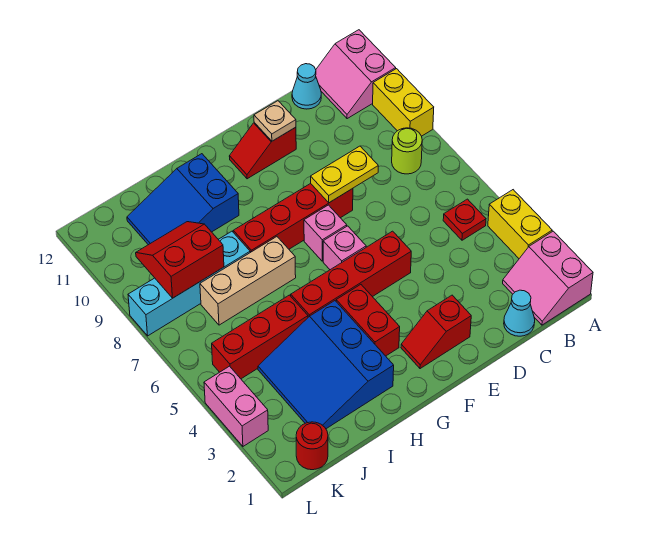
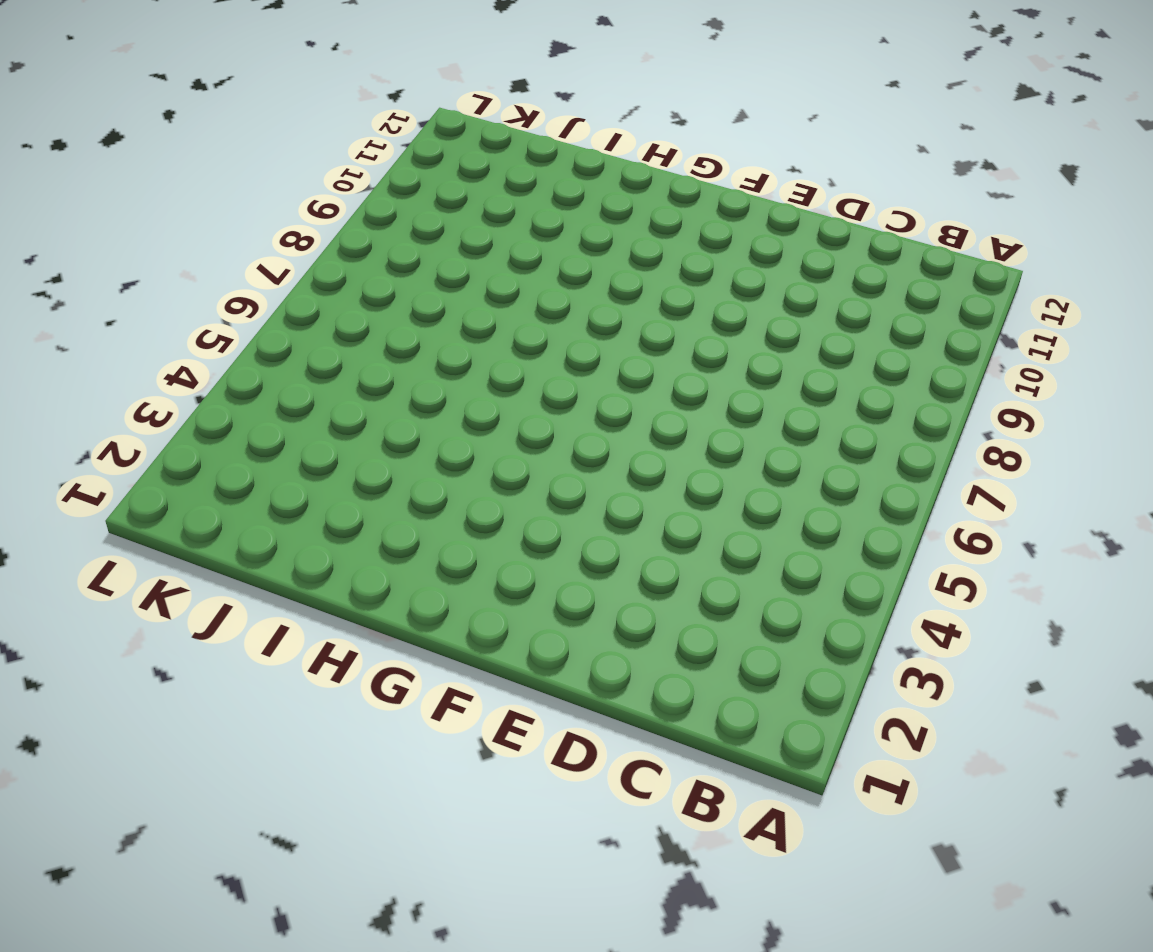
none -> pink slope A1:B2 level 1 top A
none -> yellow brick A3:A4 level 1
none -> yellow brick A9:A10 level 1

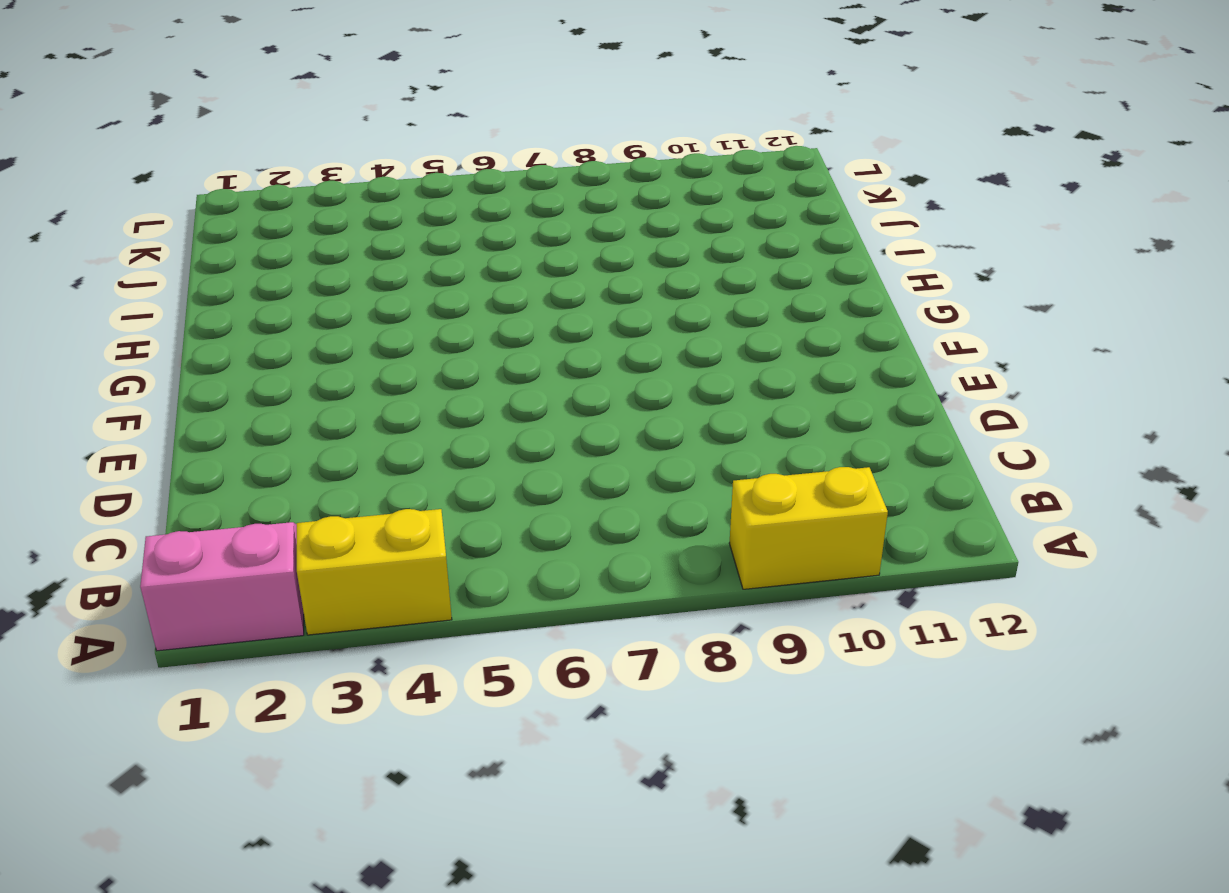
none -> pink slope A11:B12 level 1 top A
none -> red plate B5 level 1
none -> lime round brick B8 level 1

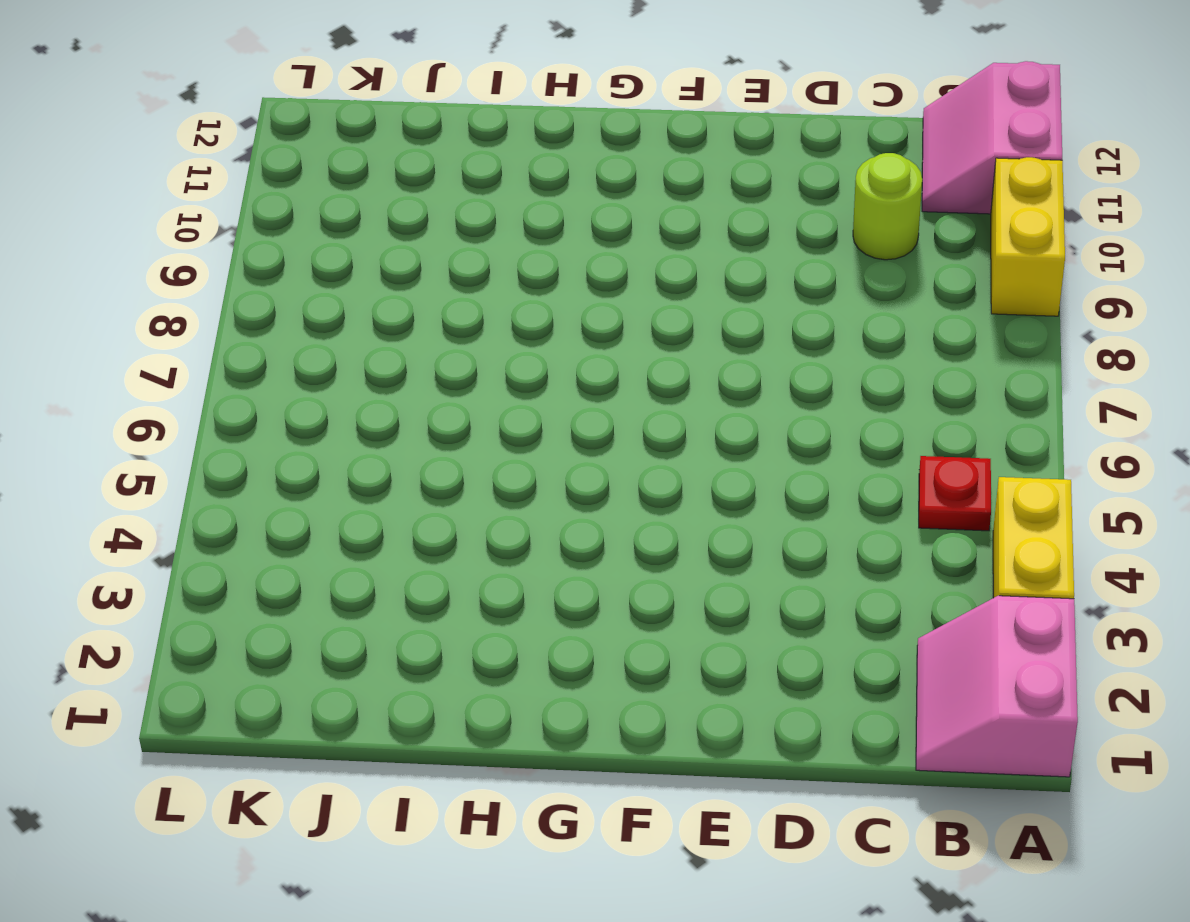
lime round brick C10 level 1 -> lime round brick B8 level 1
none -> cyan cone C1 level 1
none -> cyan cone C12 level 1
none -> red slope E2:F2 level 1 top E

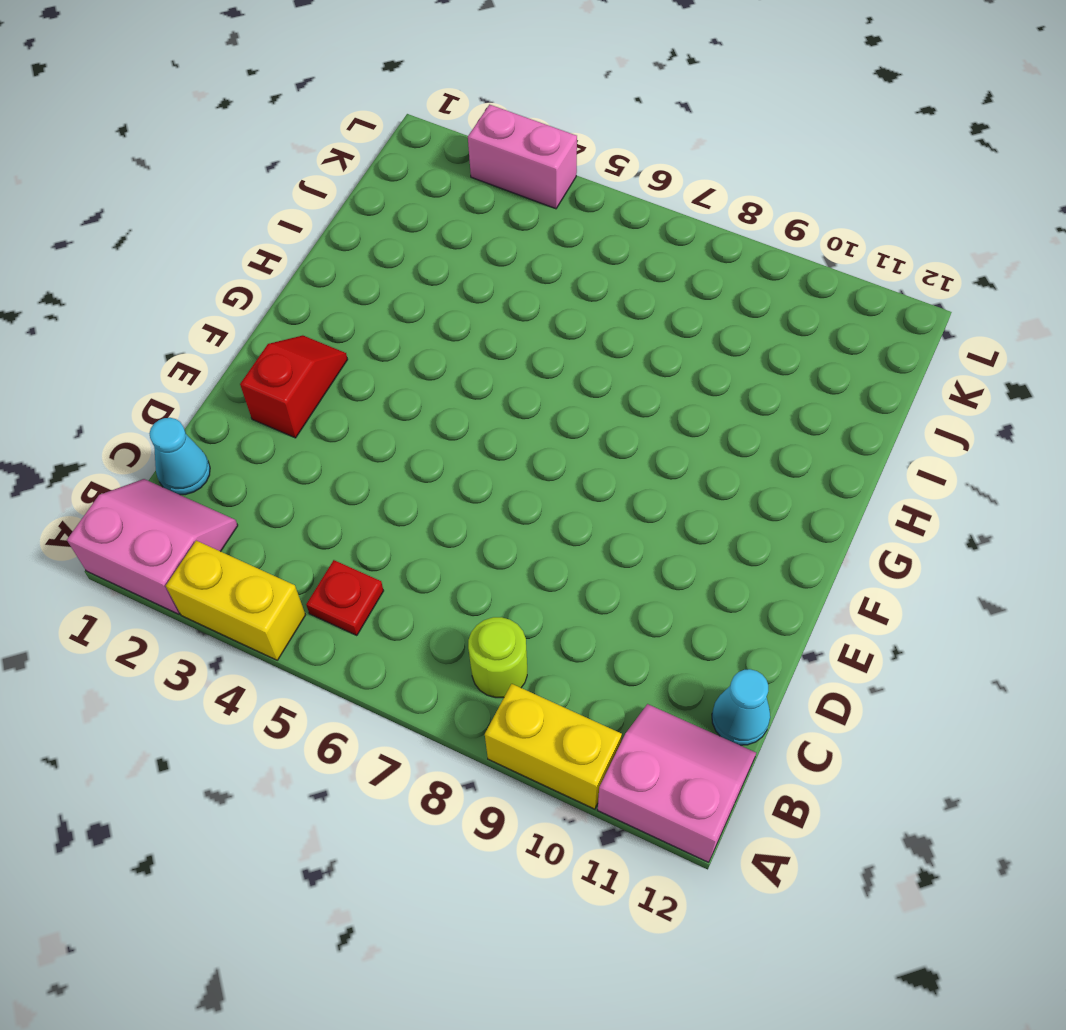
none -> red brick E5:H5 level 1
none -> red brick E8:H8 level 1
none -> red slope E11:F11 level 1 top E

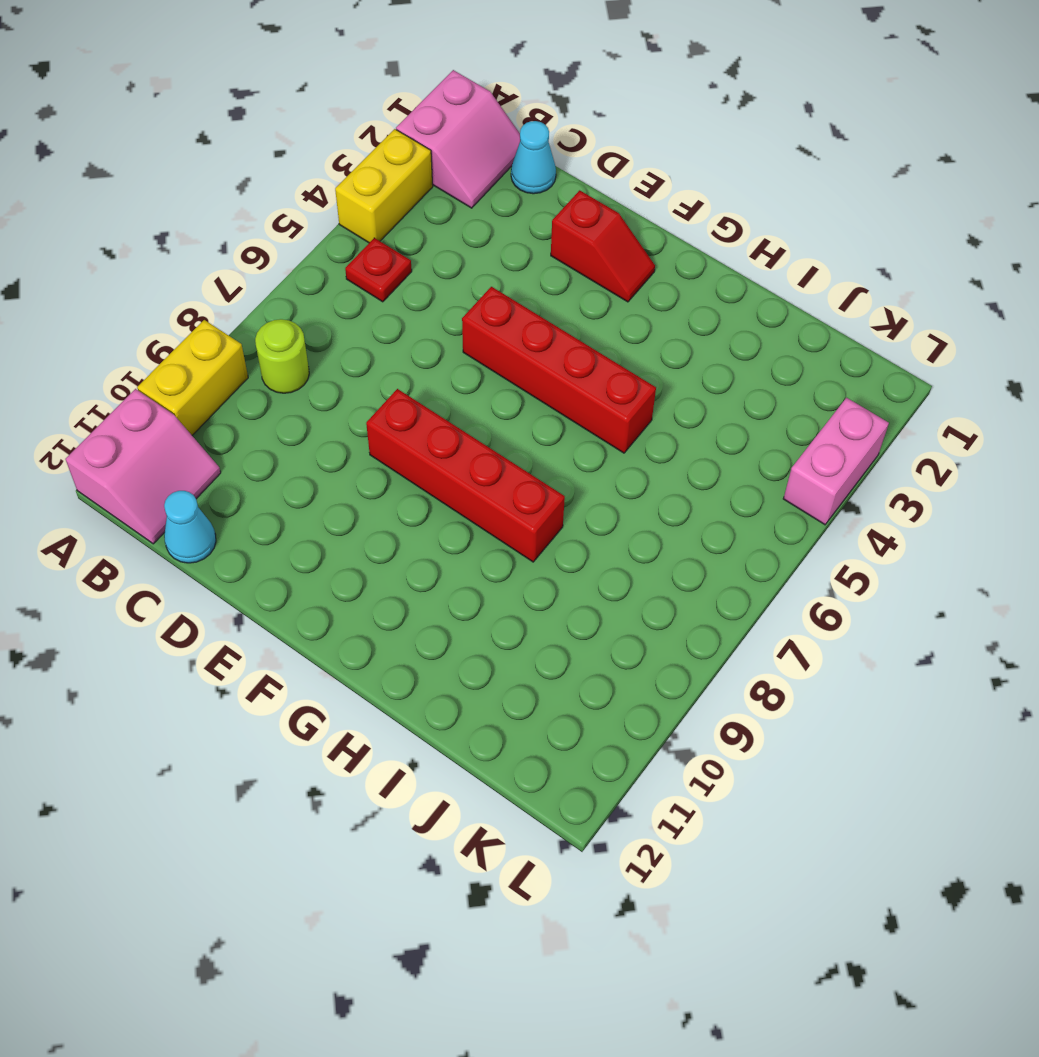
none -> red slope E11:F11 level 1 top E
none -> pink brick F6 level 1
none -> pink brick F7 level 1

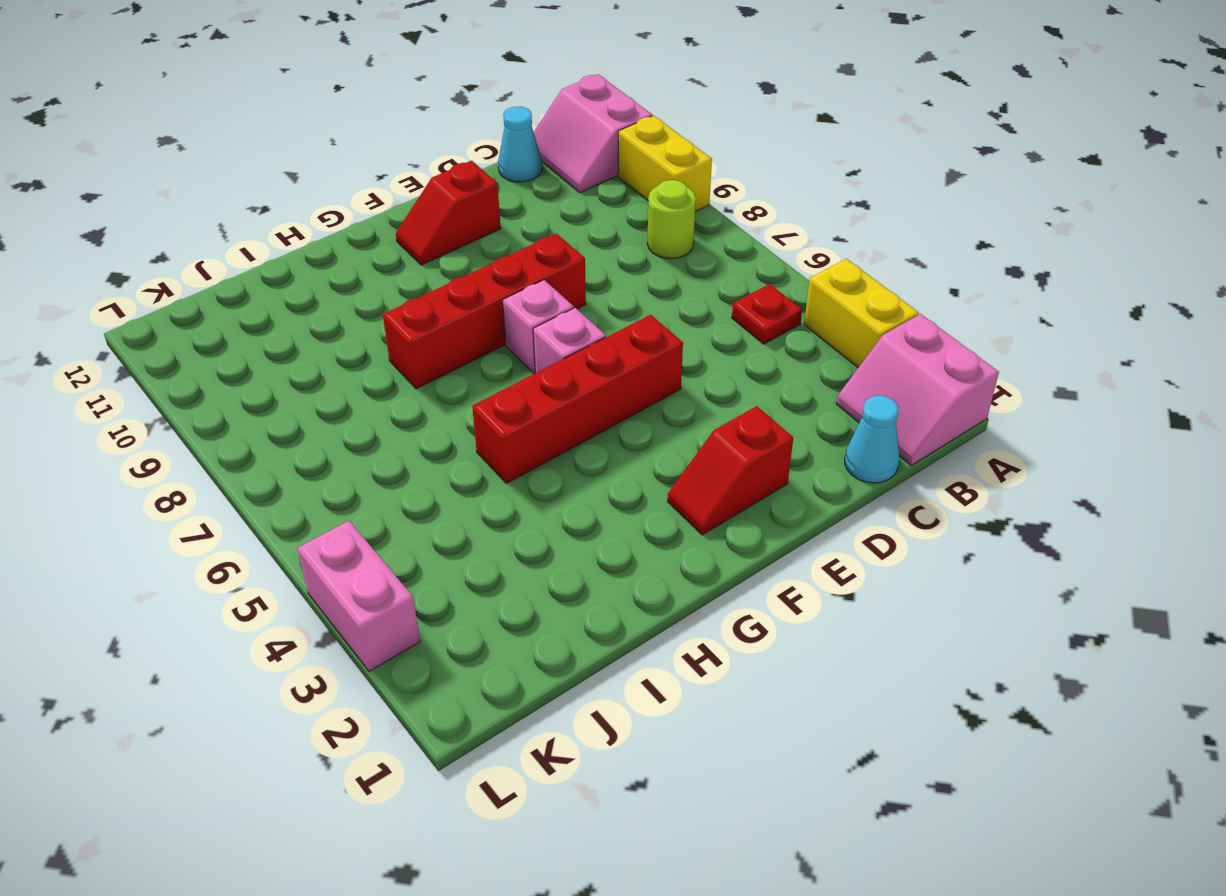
none -> red brick G3:G4 level 1
none -> blue slope H2:J4 level 1 top H
none -> tan brick H7:J7 level 1

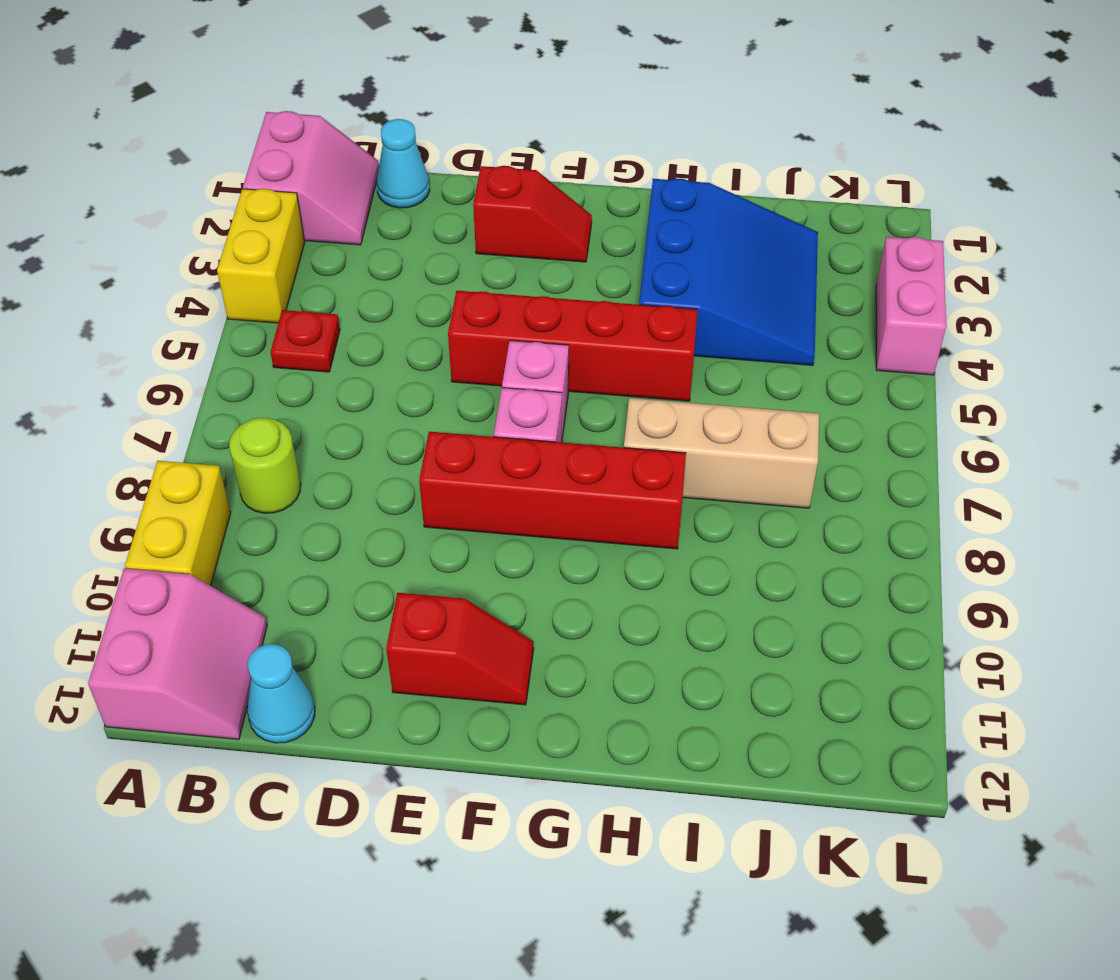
none -> red brick G3:G4 level 1
none -> blue slope H10:J11 level 1 top H
none -> red brick I5:K5 level 1

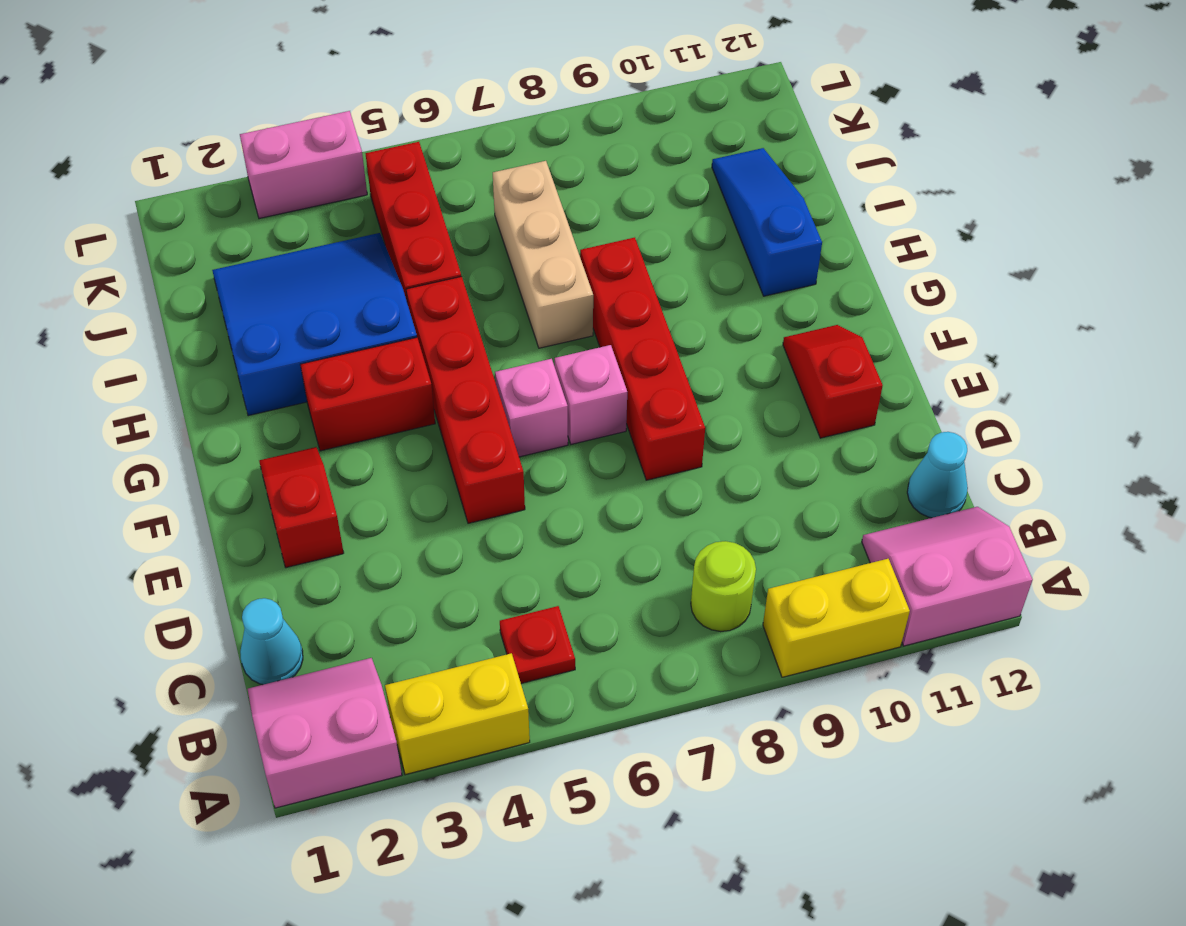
blue slope H11:J11 level 1 top H -> blue slope H10:J11 level 1 top H
none -> cyan brick I8:L8 level 1
none -> red round brick K1 level 1
none -> yellow plate D8:E8 level 2

